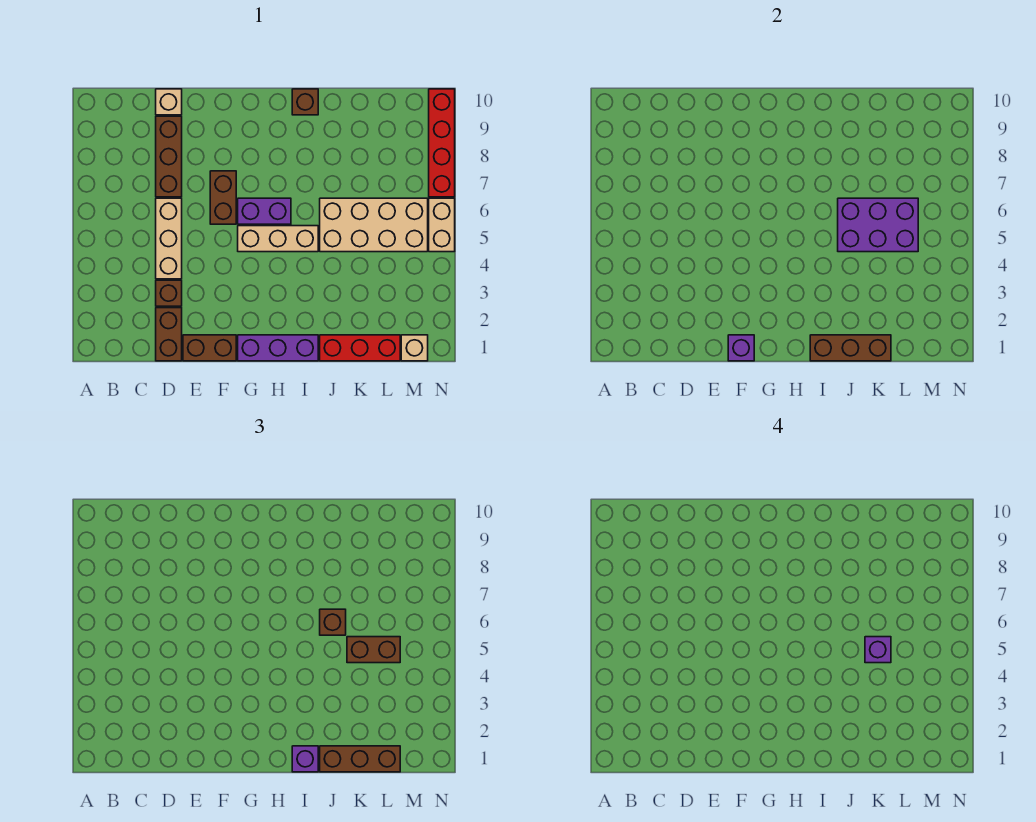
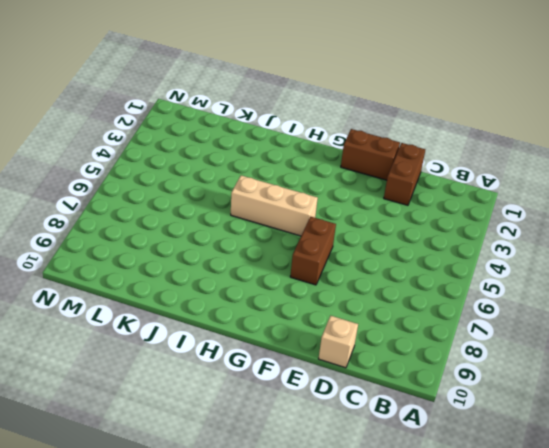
none -> brown brick D3 level 1
none -> tan brick D4:D6 level 1
none -> brown brick D7:D9 level 1

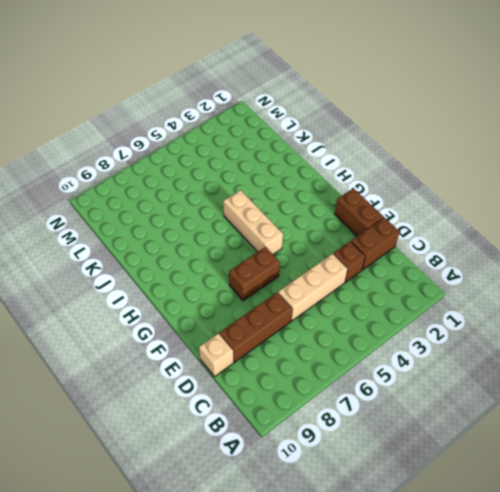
none -> purple brick G1:I1 level 1
none -> purple brick G6:H6 level 1
none -> brown brick I10 level 1

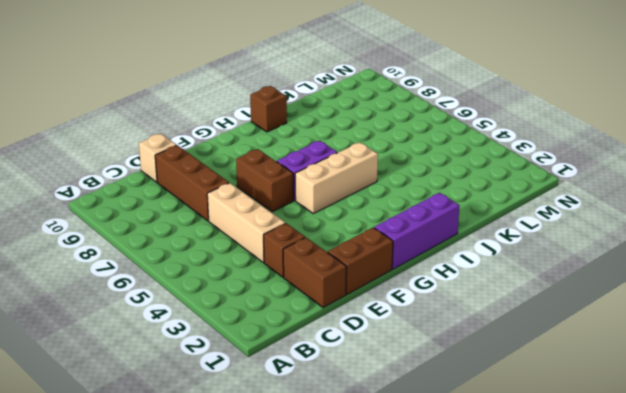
none -> red brick J1:L1 level 1
none -> tan brick J5:M6 level 1
none -> tan brick M1 level 1

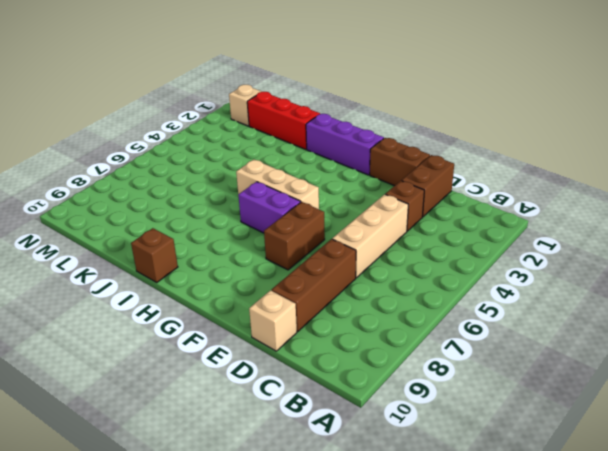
none -> tan brick J5:M6 level 1
none -> tan brick N5:N6 level 1
none -> red brick N7:N10 level 1

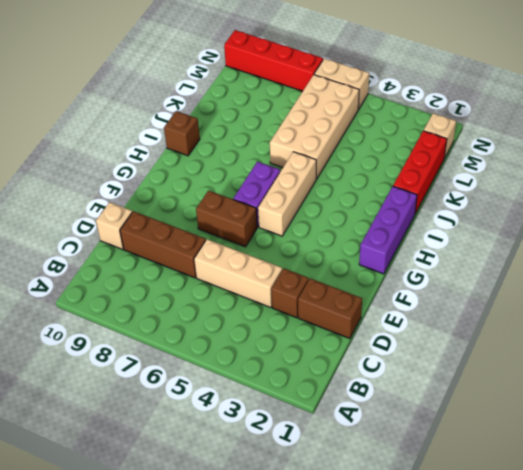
none -> brown brick E1:F1 level 1
none -> purple brick F1 level 2
none -> brown brick I1:K1 level 2

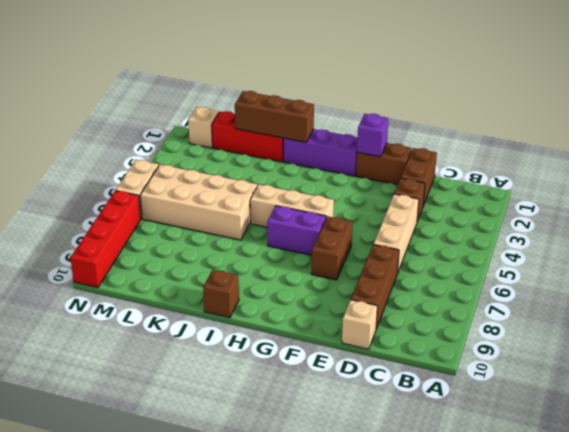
none -> purple brick J5:L6 level 2
none -> purple brick I1 level 3
none -> brown brick J1:L1 level 3

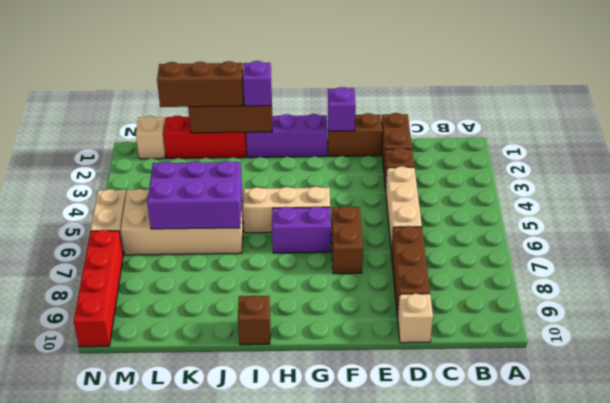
none -> brown brick J6 level 3
none -> brown brick K5:L5 level 3
none -> purple brick K5 level 4

